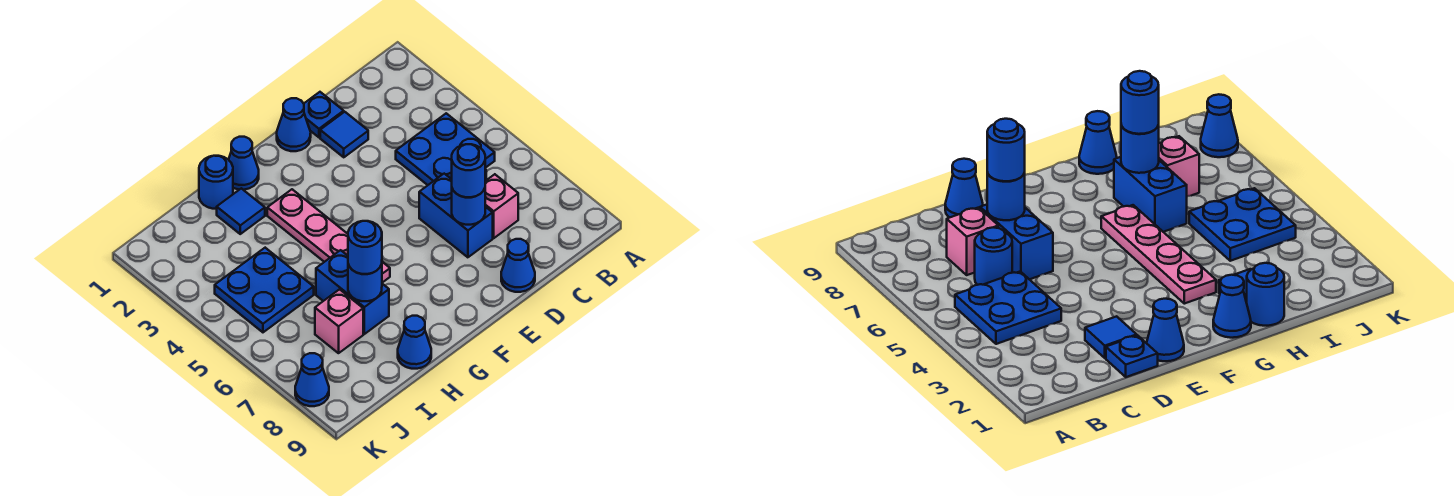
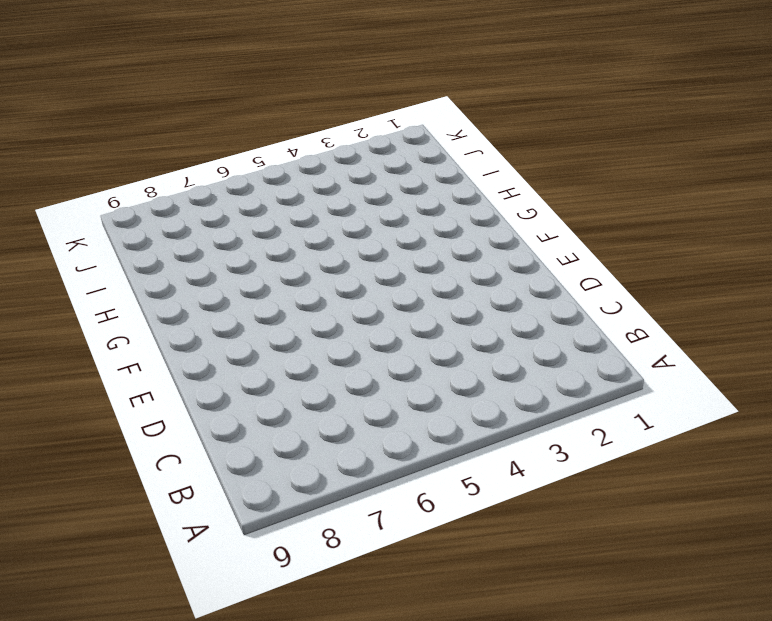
none -> blue plate B4:C5 level 1
none -> blue round brick C6 level 1
none -> pink brick C7 level 1

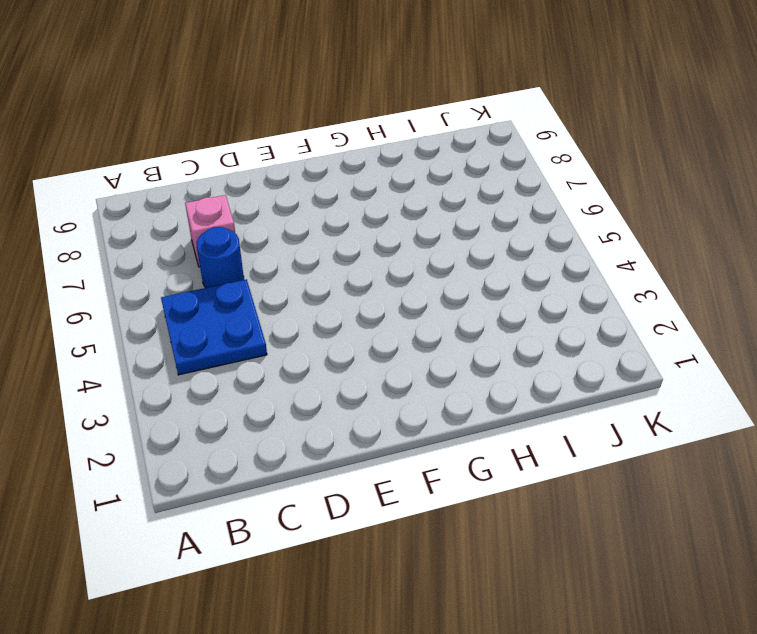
none -> blue plate D1 level 1
none -> blue tile D2 level 1
none -> blue brick D6:D7 level 1

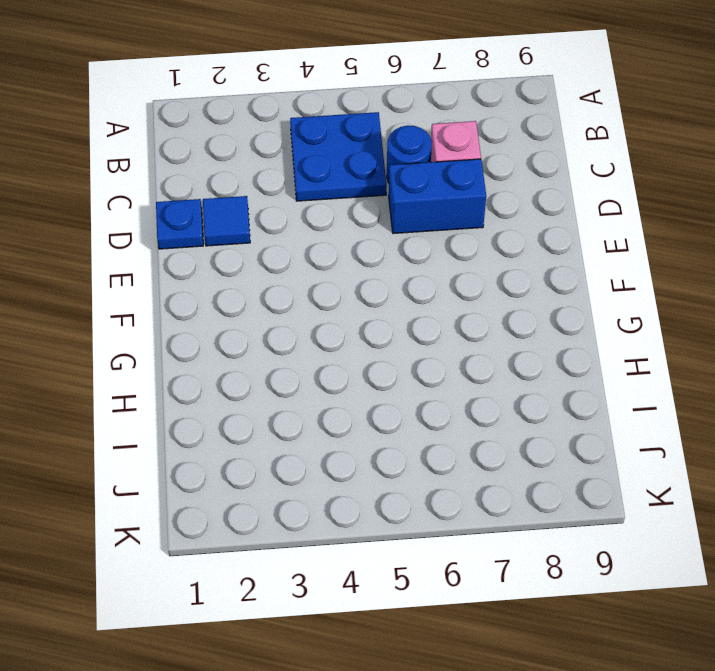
none -> blue cone D9 level 1
none -> blue cone E1 level 1
none -> blue cone G1 level 1

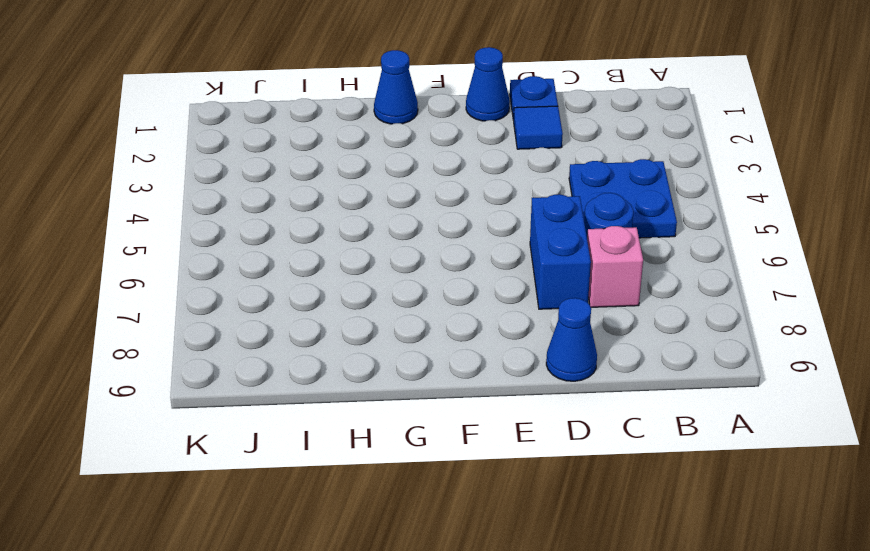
none -> pink plate G3:G6 level 1
none -> blue round brick H1 level 1
none -> blue tile H2 level 1

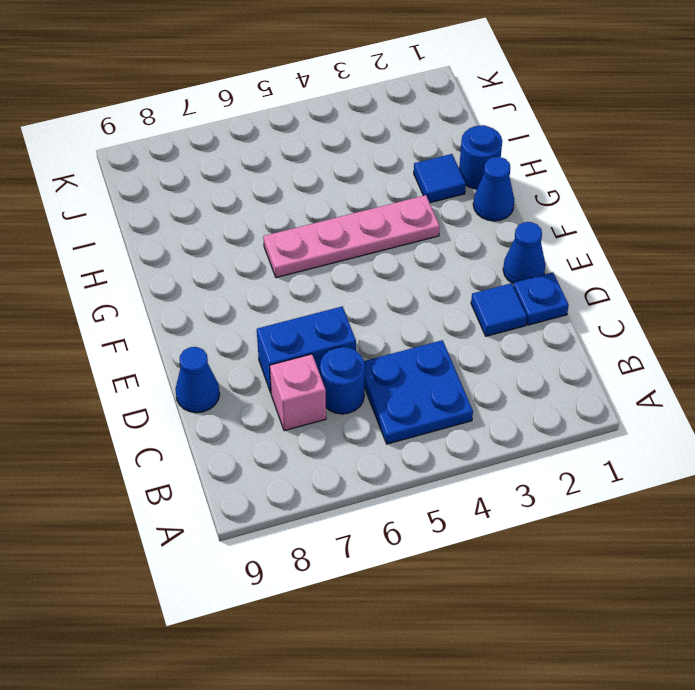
none -> blue brick H6:H7 level 1
none -> blue cone H9 level 1
none -> blue plate I4:J5 level 1

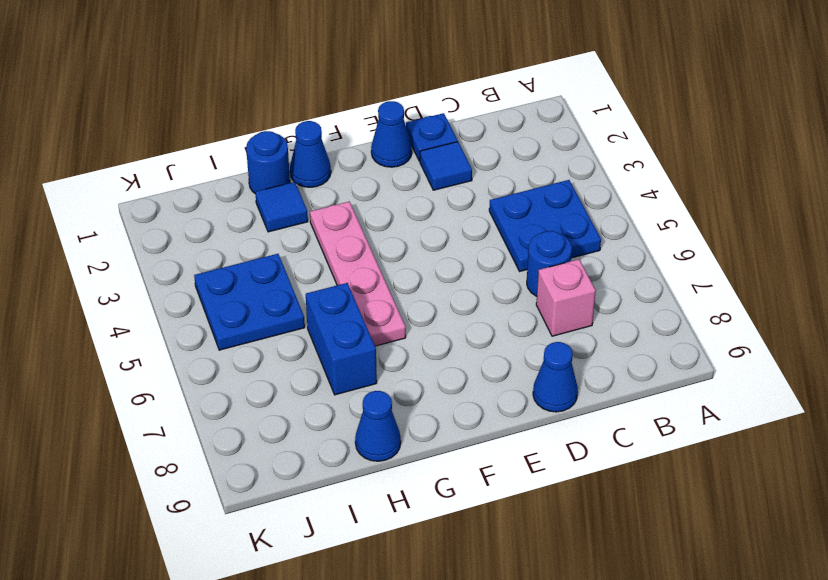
none -> blue brick D6:D7 level 1
none -> pink brick I7 level 1
none -> blue cone K8 level 1

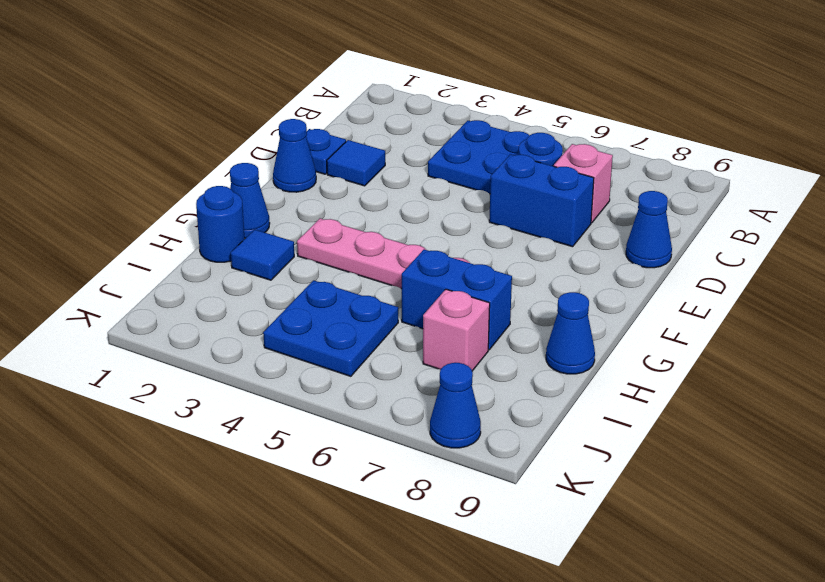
none -> blue round brick D7 level 2
none -> blue round brick H7 level 2
none -> blue round brick D7 level 3

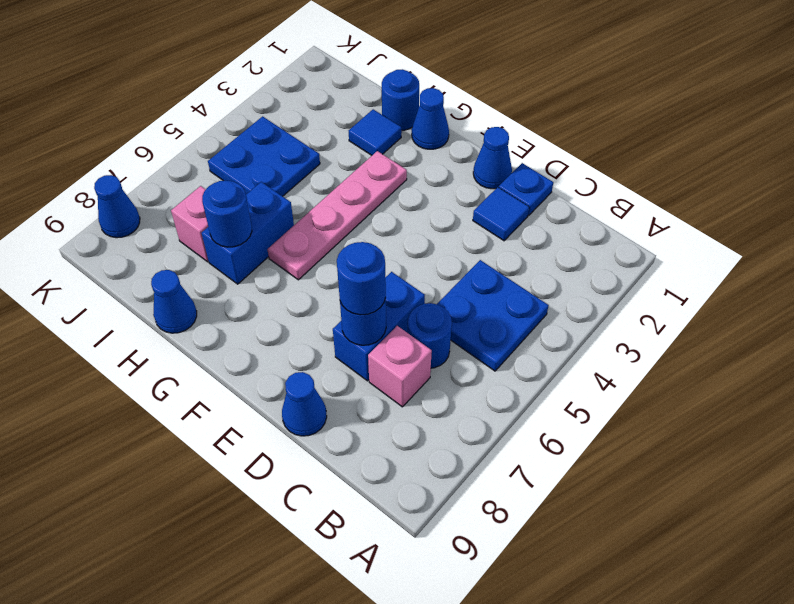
none -> blue round brick H7 level 3

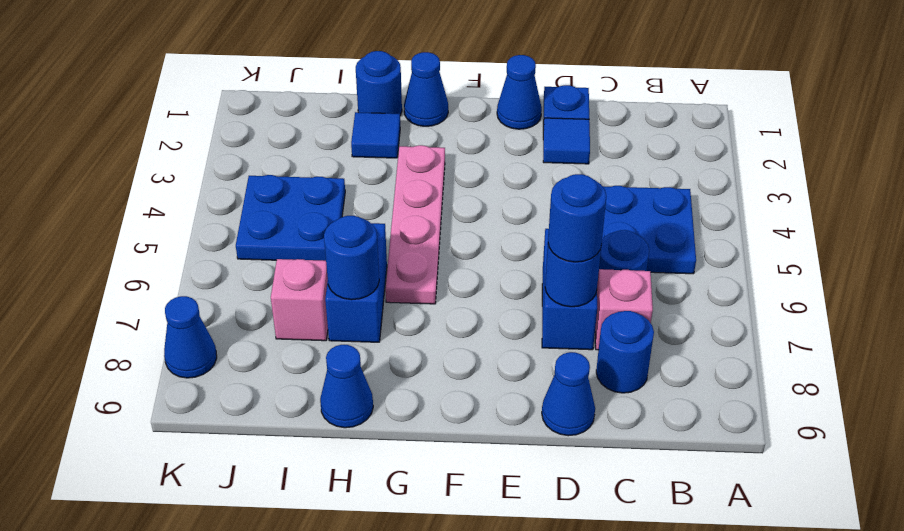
blue round brick C8 level 1 -> blue round brick H7 level 3

